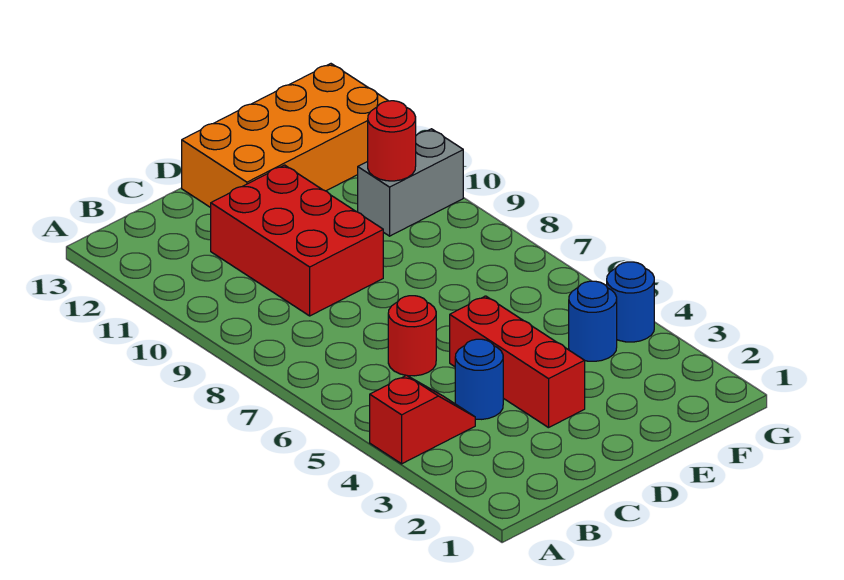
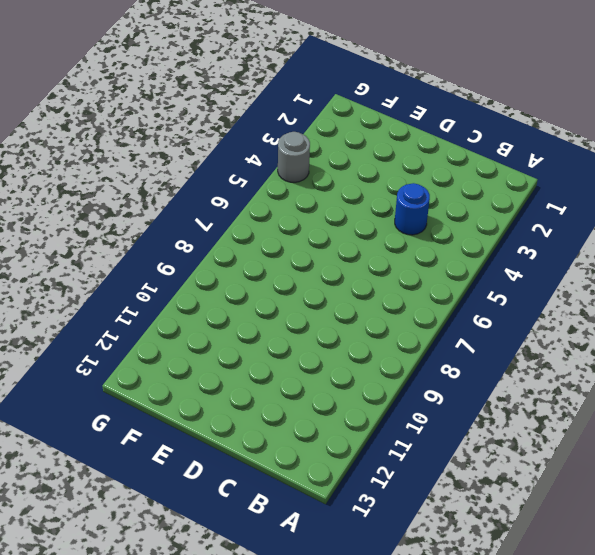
grey round brick G4 level 1 -> blue round brick G4 level 1
none -> red slope A4:B4 level 1 top A
none -> red round brick C6 level 1

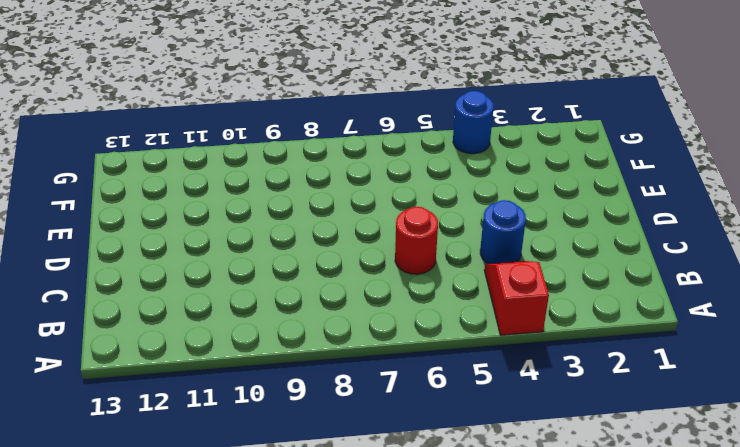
none -> red brick C9:D11 level 1
none -> red brick D3:D5 level 1

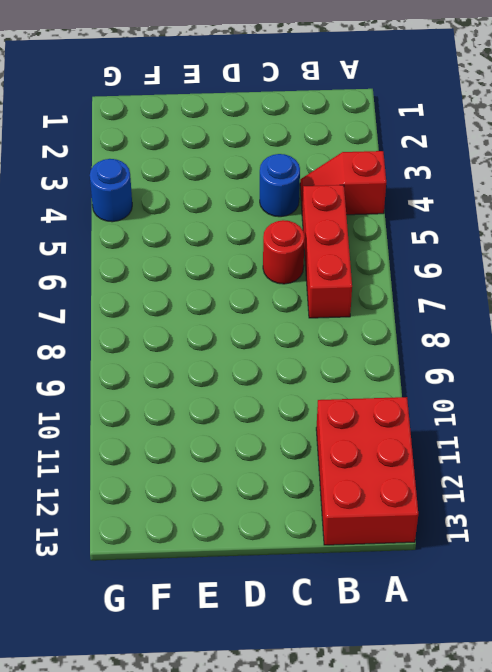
red brick A11:B13 level 1 -> red brick C9:D11 level 1
red brick B5:B7 level 1 -> red brick D3:D5 level 1
none -> orange brick D12:G13 level 1
none -> blue round brick F4 level 1

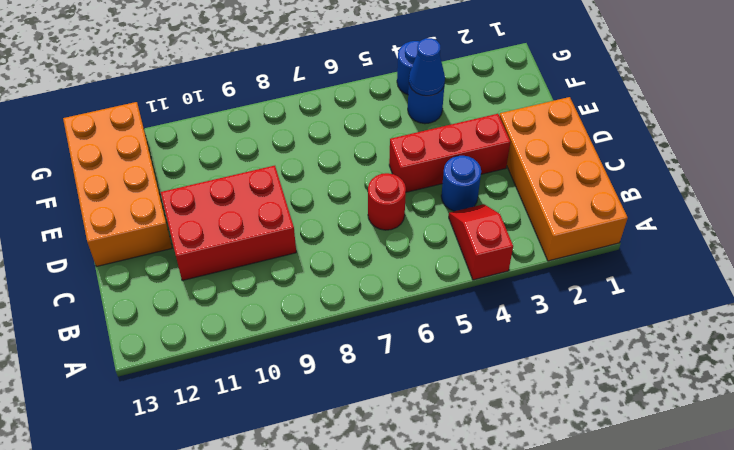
orange brick A1:D2 level 1 -> none
blue cone F4 level 2 -> none
none -> grey brick F10:G10 level 1
none -> red round brick F10 level 2

